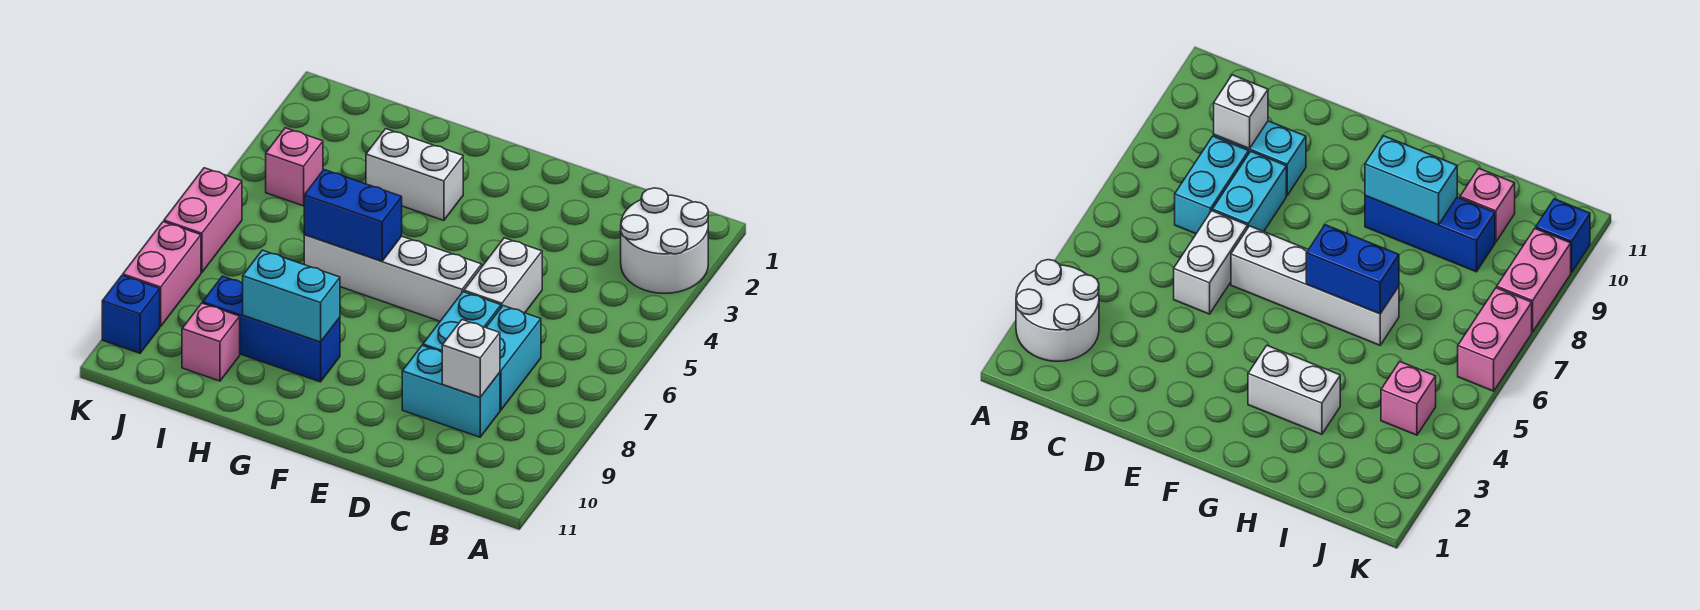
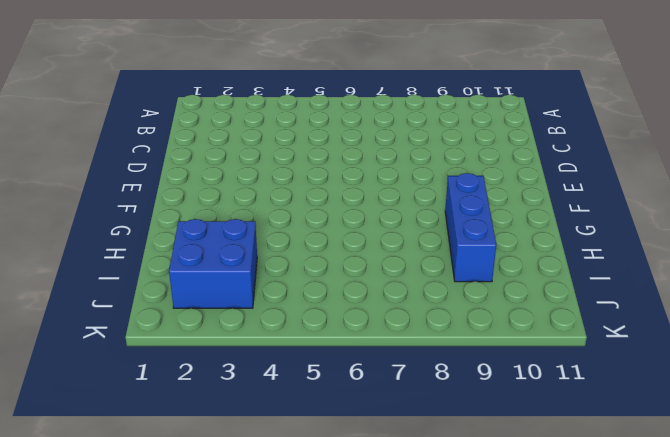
blue brick I2:J3 level 1 -> none
none -> white round brick A2:B3 level 1
none -> cyan brick C7:C8 level 1
none -> cyan brick C9:D9 level 1

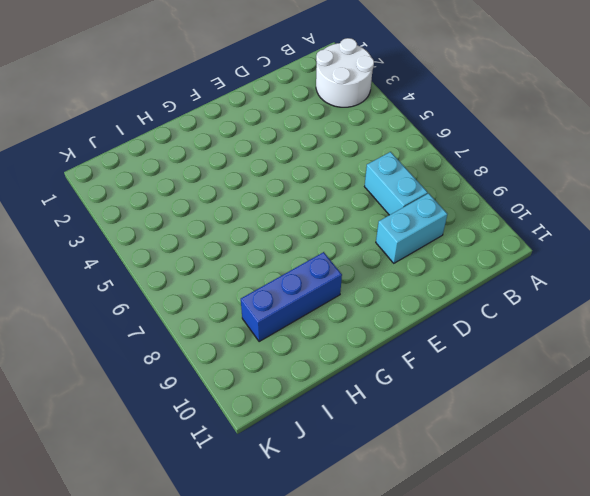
none -> white brick D5:D6 level 1
none -> cyan brick D7:D8 level 1
none -> white brick E6:H6 level 1

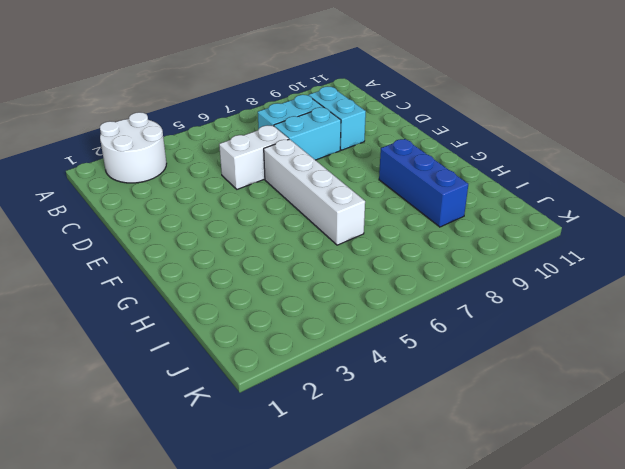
none -> white brick G3:H3 level 1
none -> pink brick I10 level 1
none -> pink brick J4 level 1

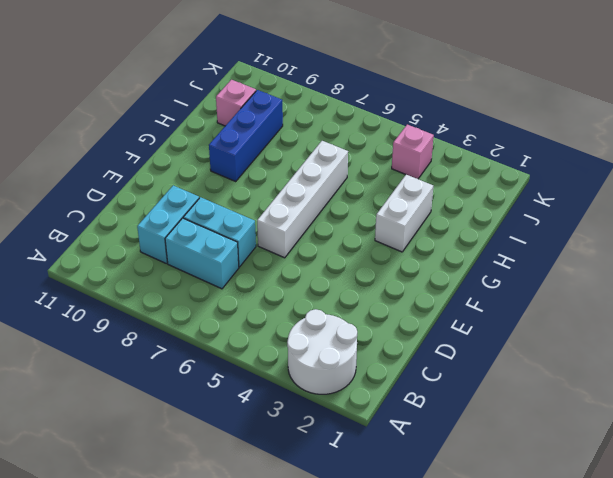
none -> white brick D5:D6 level 1
none -> pink brick K6:K7 level 1
none -> pink brick K8:K9 level 1

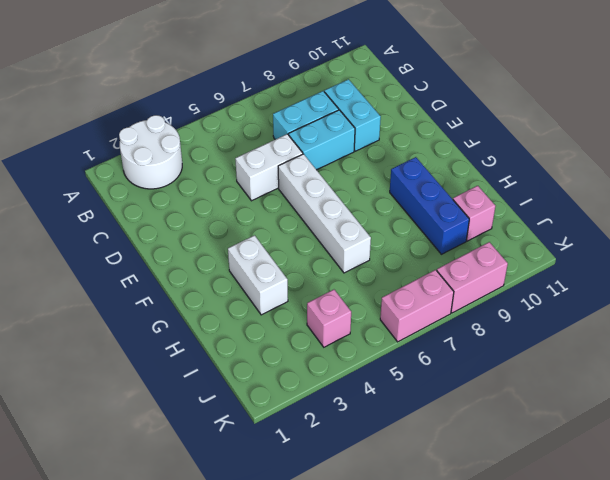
none -> blue brick K10 level 1
none -> white brick C9 level 2
none -> blue brick G6:H6 level 2

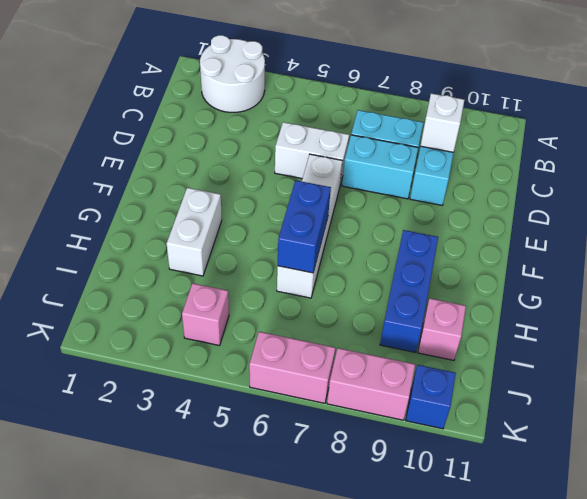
none -> cyan brick G9:H9 level 2

